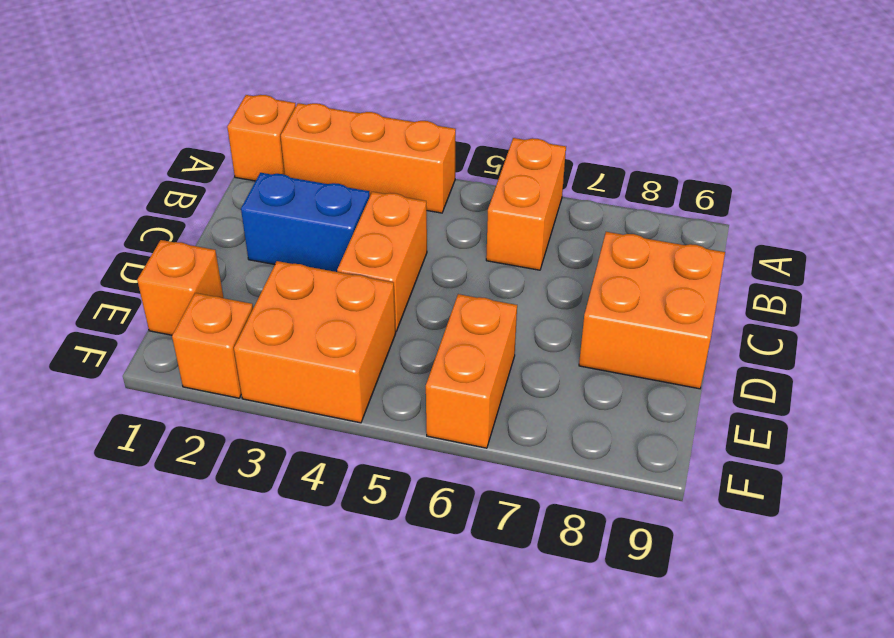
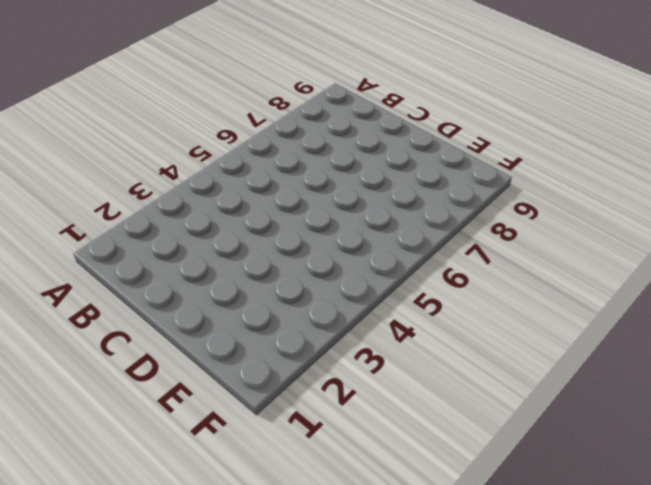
none -> orange brick A1 level 1
none -> orange brick A2:A4 level 1

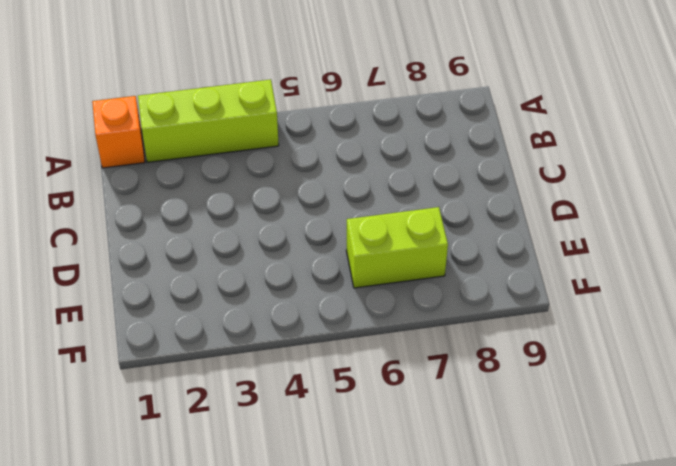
lime brick A2:A4 level 1 -> orange brick A2:A4 level 1
lime brick E6:E7 level 1 -> orange brick E6:F6 level 1
none -> orange brick A6:B6 level 1
none -> blue brick C2:C3 level 1

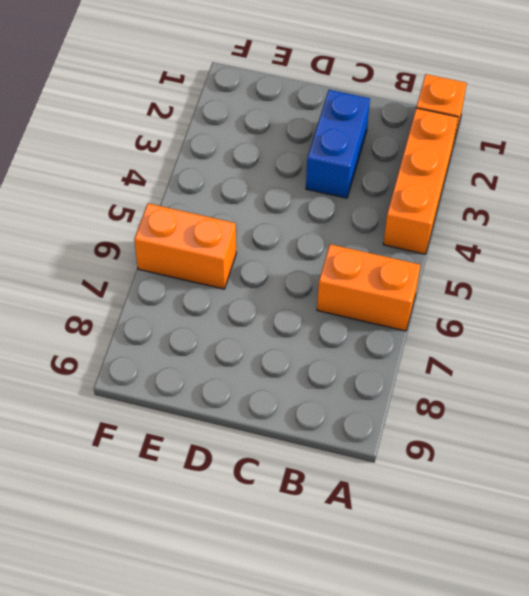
none -> orange brick C4:D4 level 1
none -> orange brick C8:D9 level 1

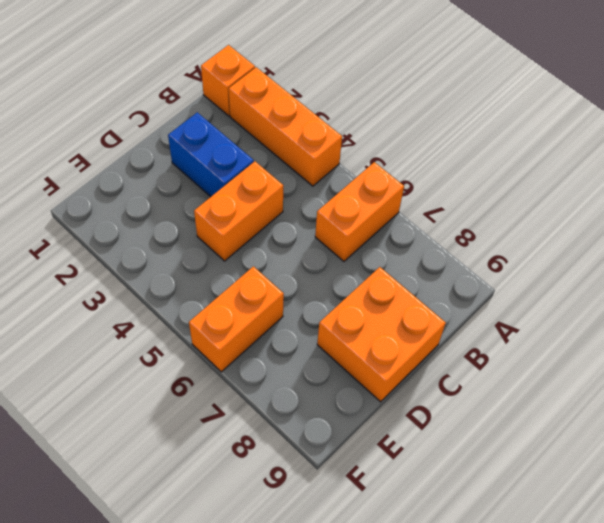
none -> orange brick E1 level 1
none -> orange brick E3:F4 level 1

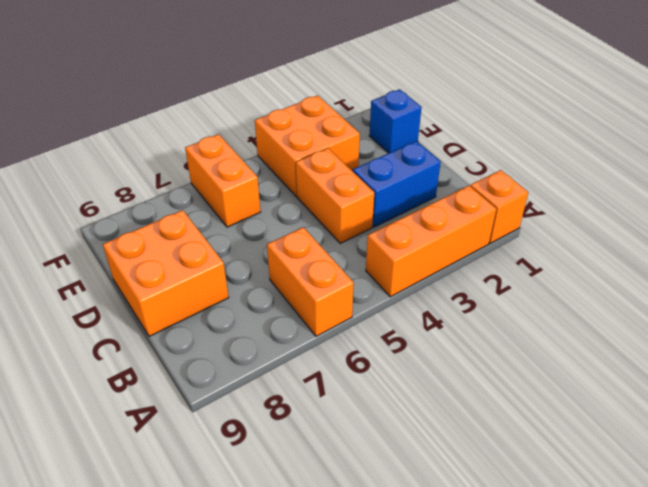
blue brick E1 level 1 -> orange brick E1 level 1
none -> orange brick F2 level 1

